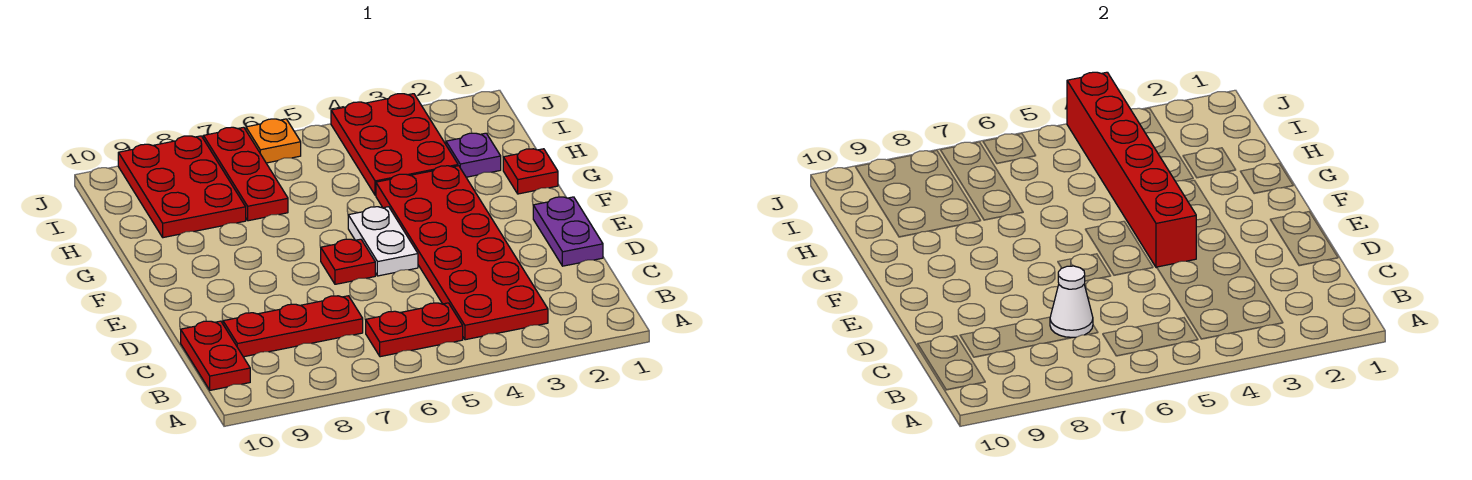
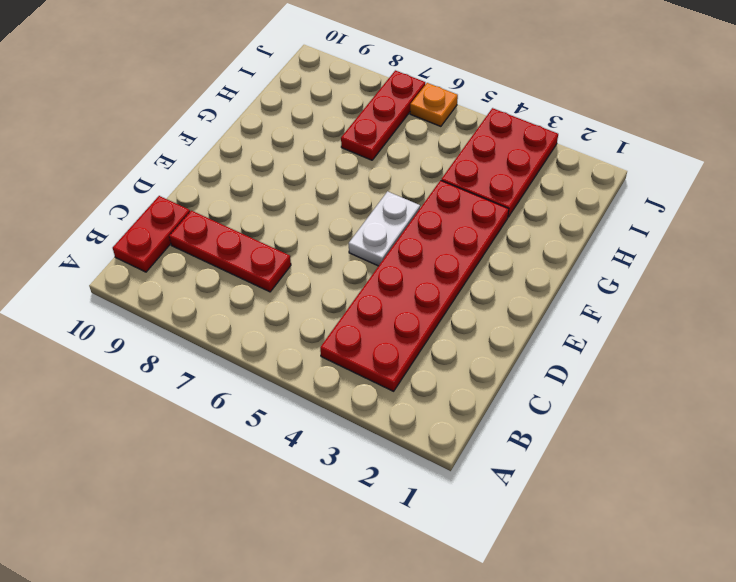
none -> red plate B5:B6 level 1
none -> purple plate D1:E1 level 1
none -> red plate E6 level 1

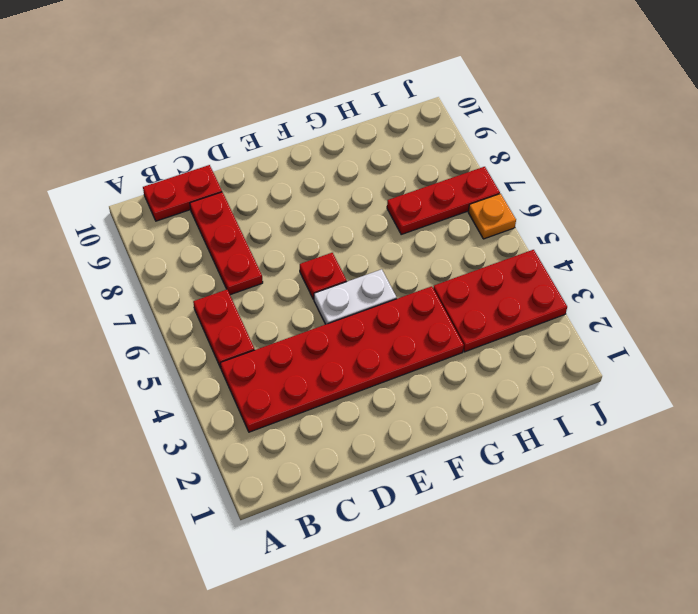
none -> purple plate D1:E1 level 1
none -> red plate G1 level 1
none -> purple plate H2 level 1

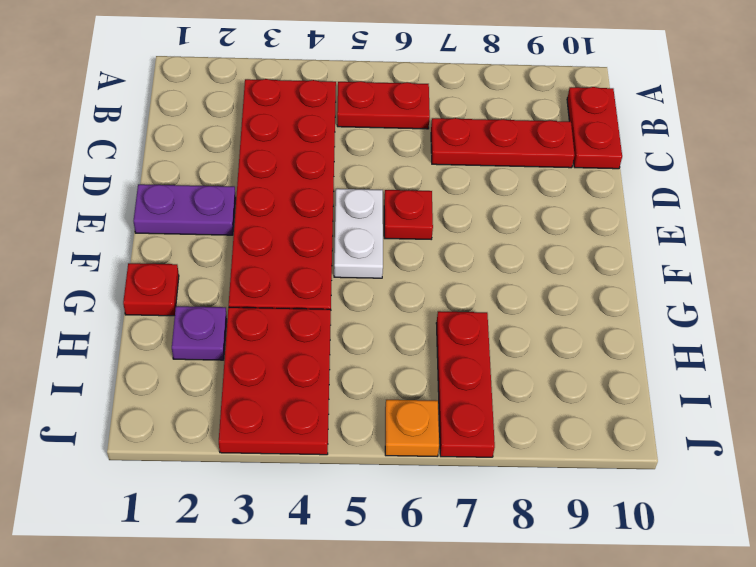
purple plate E1:E2 level 1 -> purple plate D1:E1 level 1
none -> red plate H8:J9 level 1
none -> white cone C7 level 2
none -> red brick E4:J4 level 2

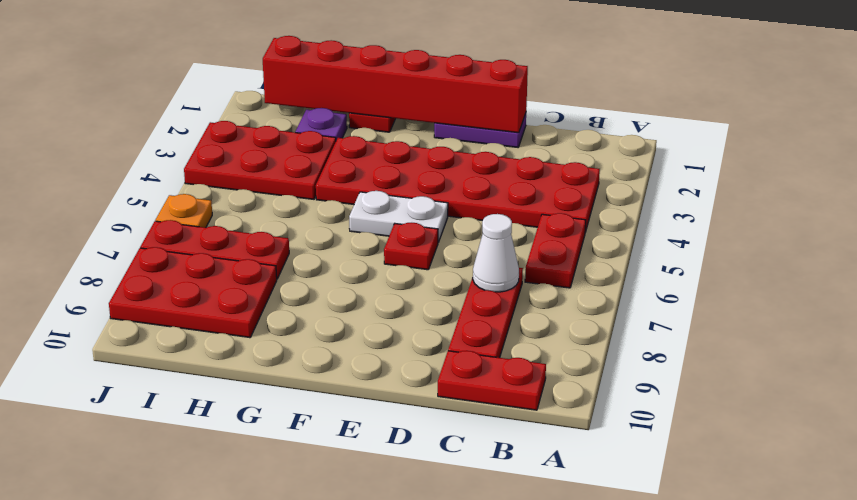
red brick D1:I1 level 2 -> red brick E4:J4 level 2

